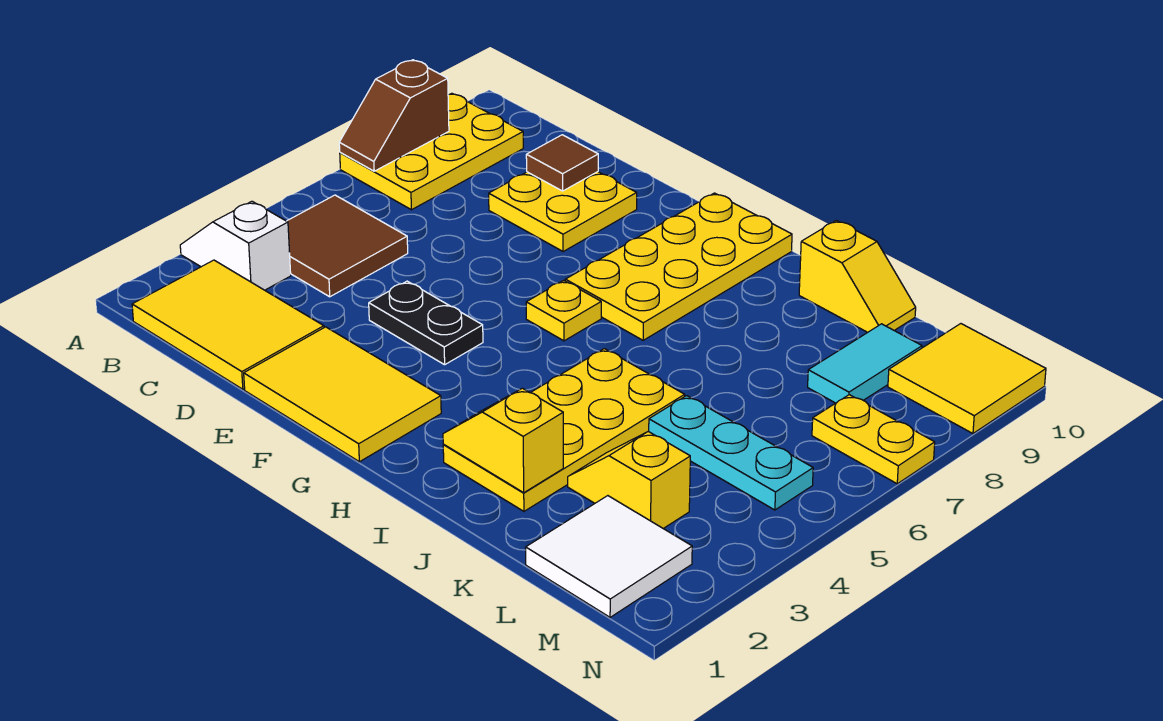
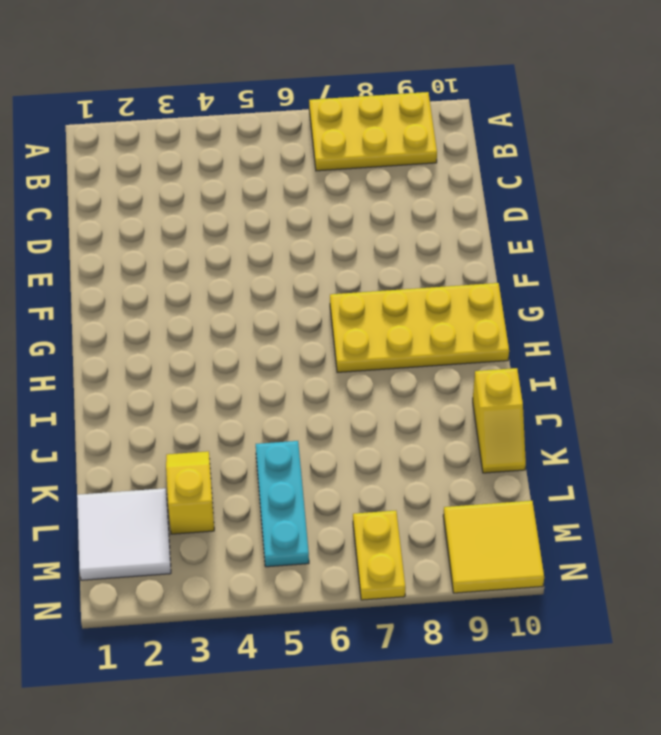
none -> white slope A3:B3 level 1 top B
none -> yellow tile B1:D2 level 1
none -> brown tile B4:C5 level 1

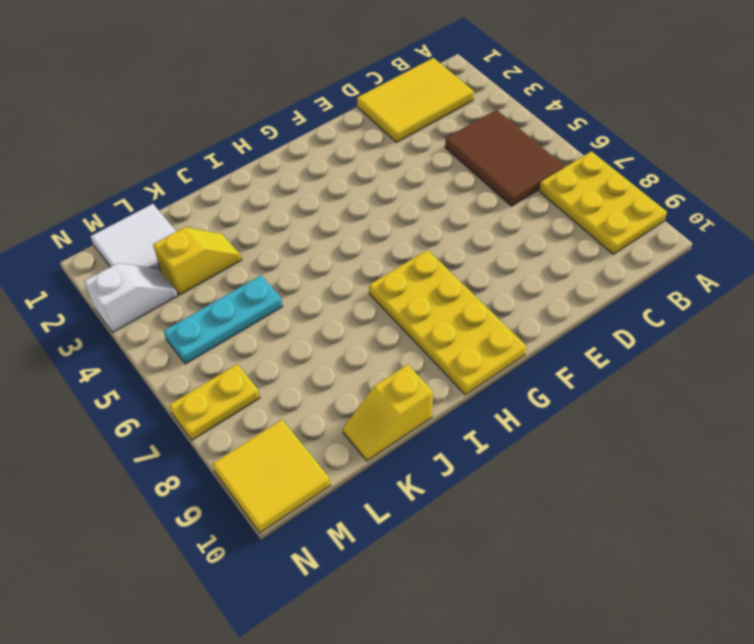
brown tile B4:C6 level 1 -> brown tile B4:C5 level 1
white slope M3:N3 level 1 top N -> white slope A3:B3 level 1 top B
none -> yellow plate D8:E9 level 1
none -> yellow tile E1:G2 level 1
none -> black plate E4:F4 level 1

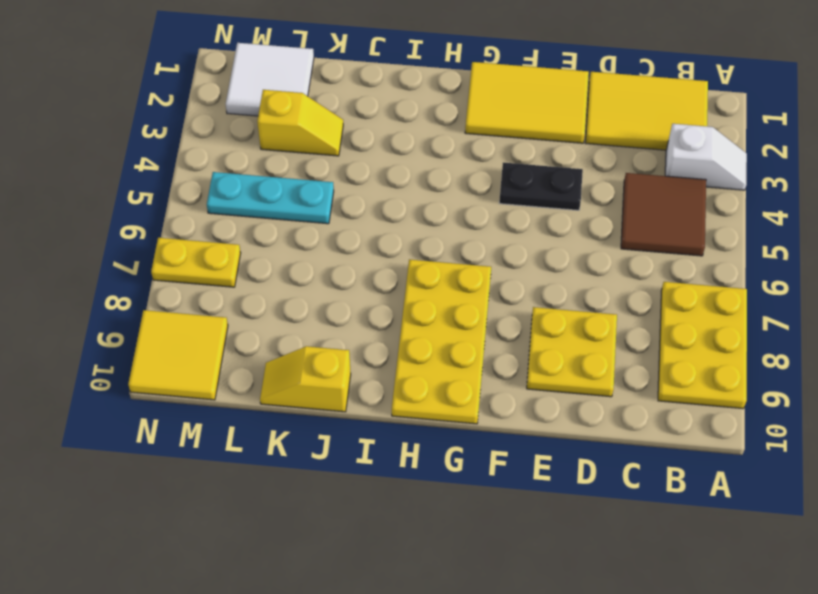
none -> yellow plate G6 level 1
none -> yellow plate I2:J5 level 1
none -> cyan tile L8:L9 level 1

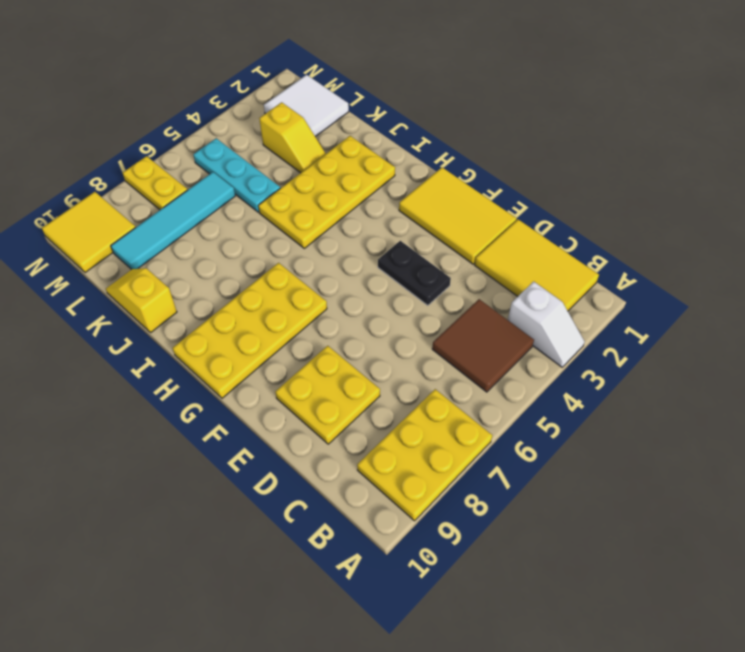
cyan tile L6:L9 level 1 -> cyan tile L8:L9 level 1
none -> yellow plate G6 level 1
none -> brown slope A7:A8 level 2 top 8
none -> brown tile D9 level 2

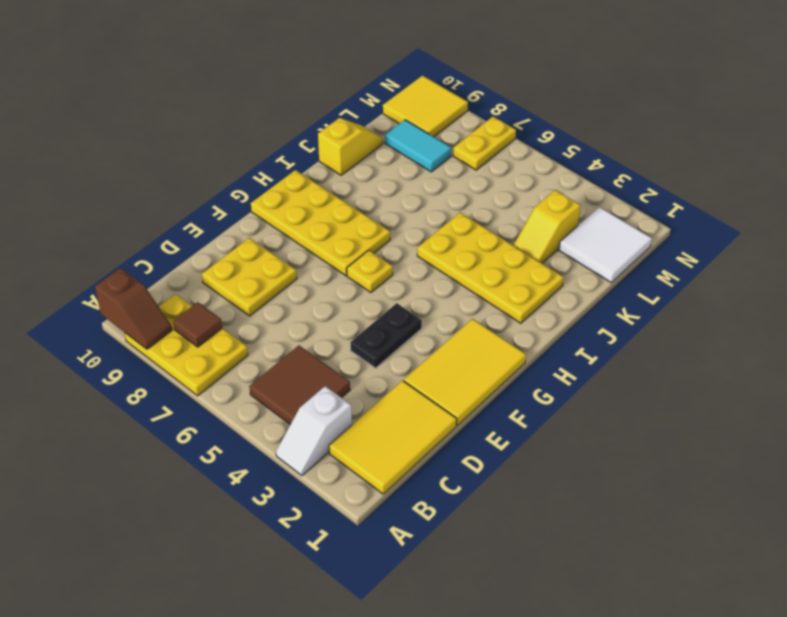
brown slope A9:A10 level 2 top 10 -> brown slope A7:A8 level 2 top 8
brown tile B8 level 2 -> brown tile D9 level 2
none -> cyan plate K5:M5 level 1
none -> yellow slope I2:J2 level 2 top J

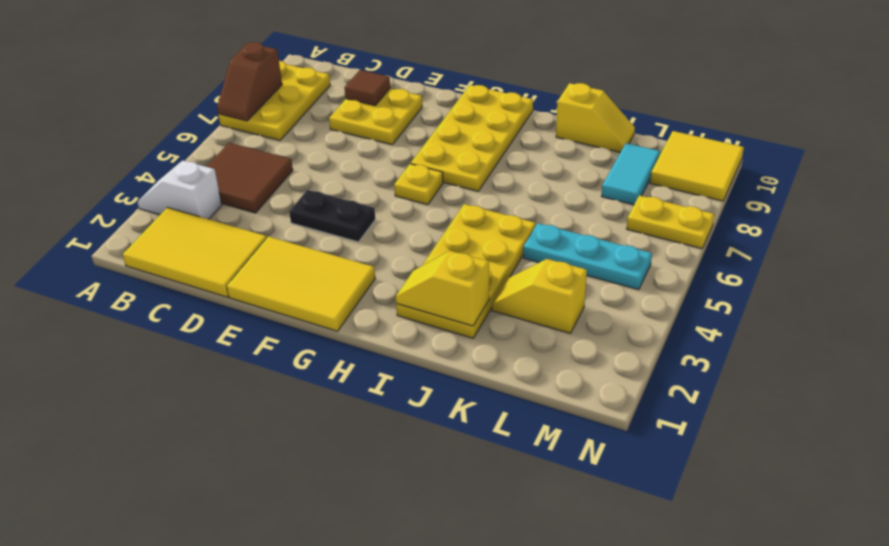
none -> white tile L1:M2 level 1

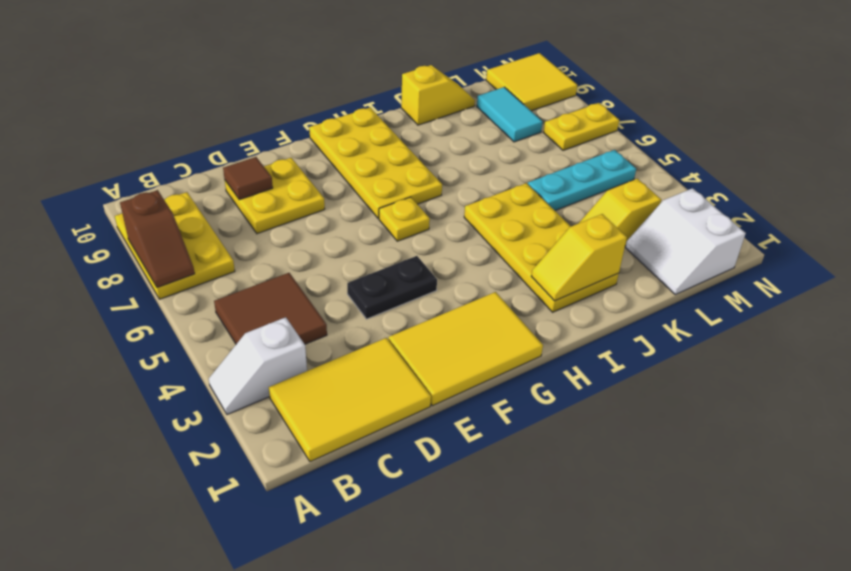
white slope L1:M2 level 1 top M -> white tile L1:M2 level 1

